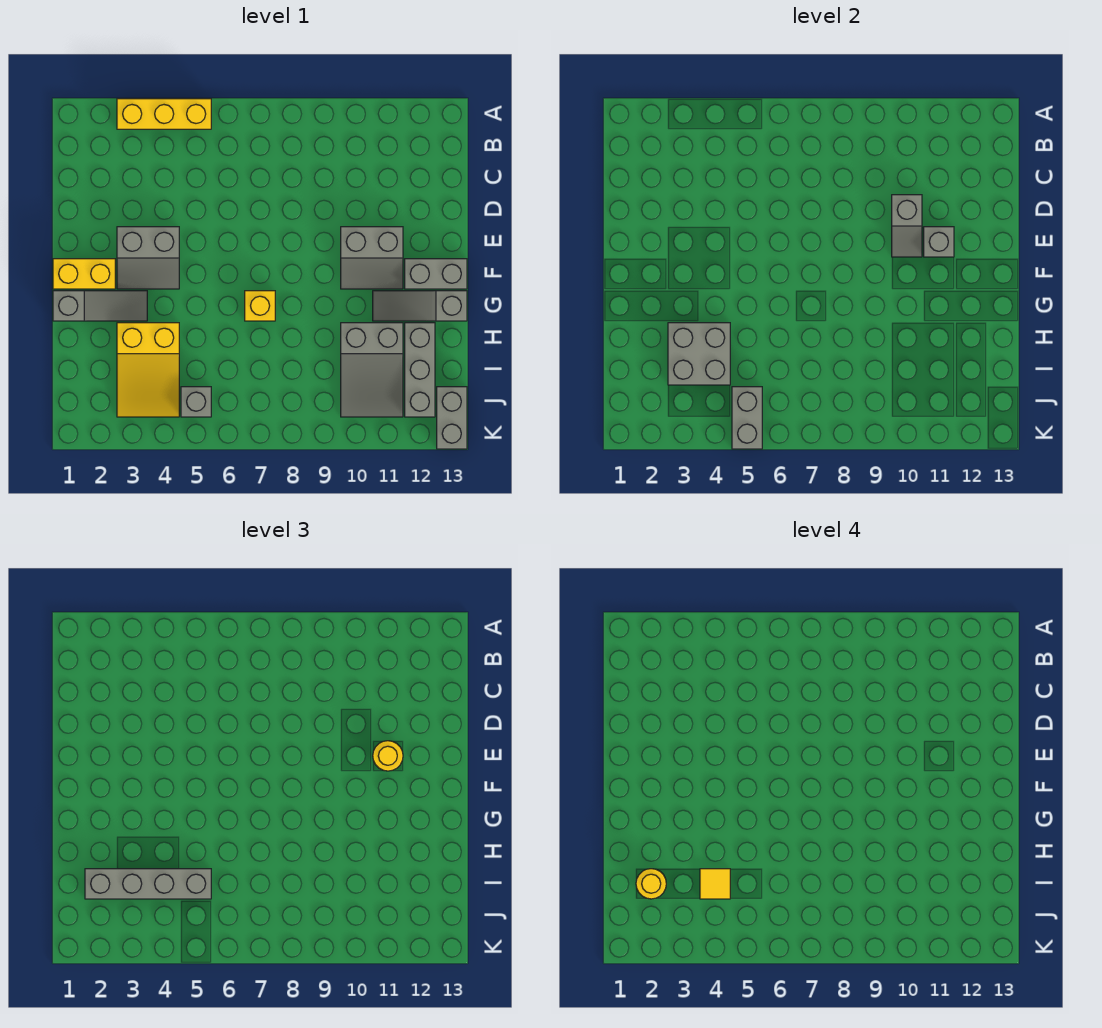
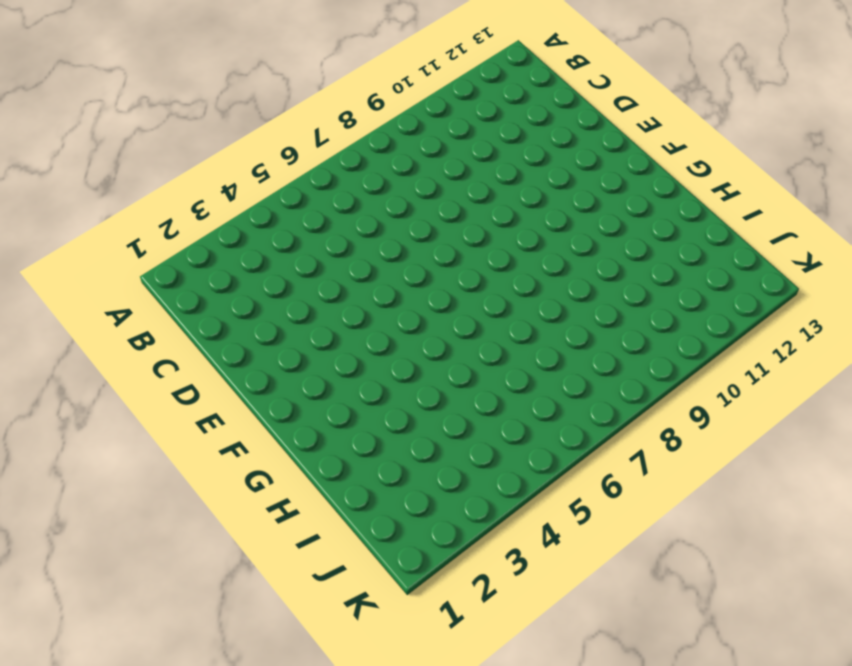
none -> yellow brick A3:A5 level 1
none -> grey slope E3:F4 level 1 top E
none -> grey slope E10:F11 level 1 top E

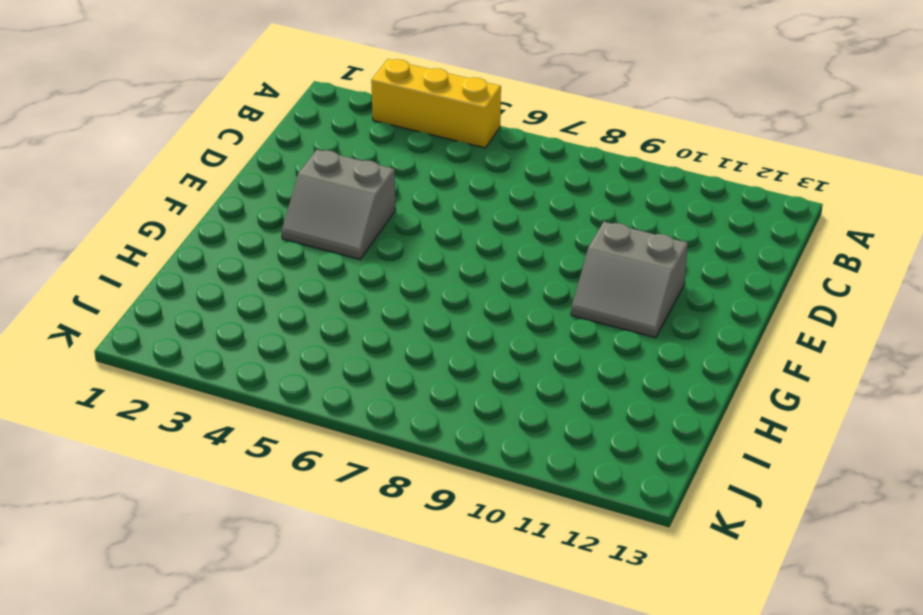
none -> yellow brick F1:F2 level 1
none -> grey brick F12:F13 level 1
none -> grey slope G1:G3 level 1 top 1

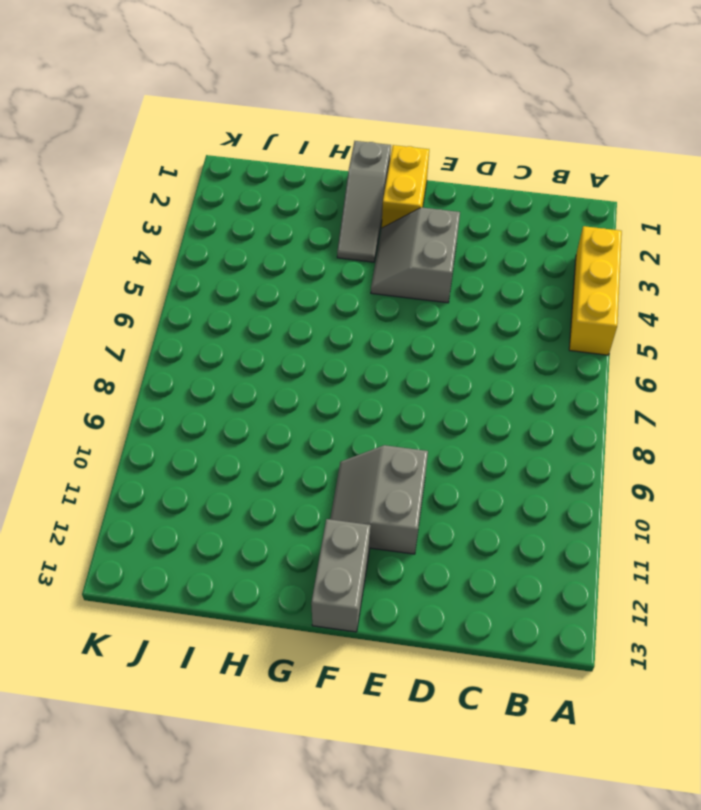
none -> yellow brick G7 level 1
none -> grey slope G11:G13 level 1 top 13
none -> yellow slope H3:J4 level 1 top H

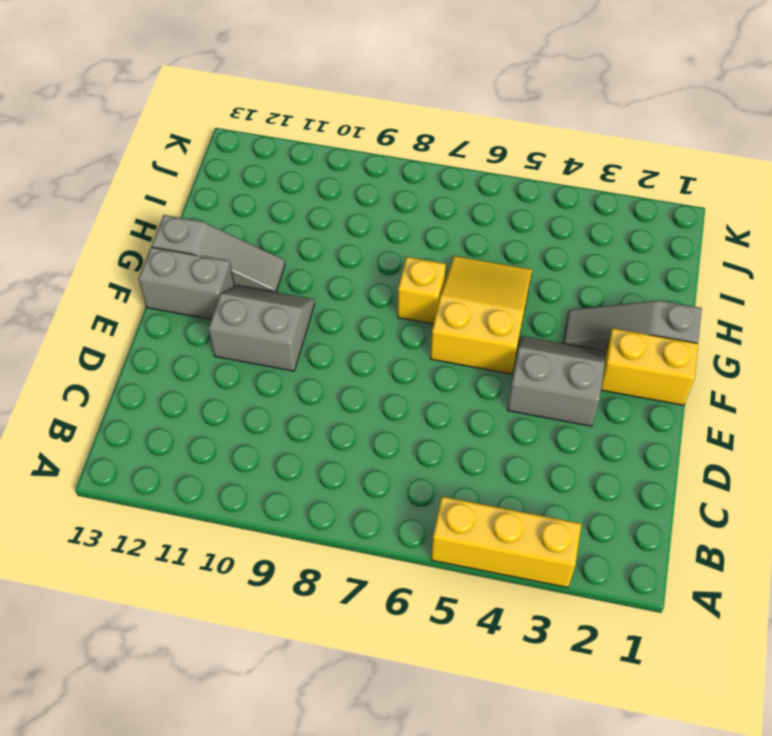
yellow slope F5:H6 level 1 top F -> yellow slope H3:J4 level 1 top H
none -> grey slope H10:J11 level 1 top H
none -> grey brick H12:J12 level 1
none -> grey brick J5 level 1

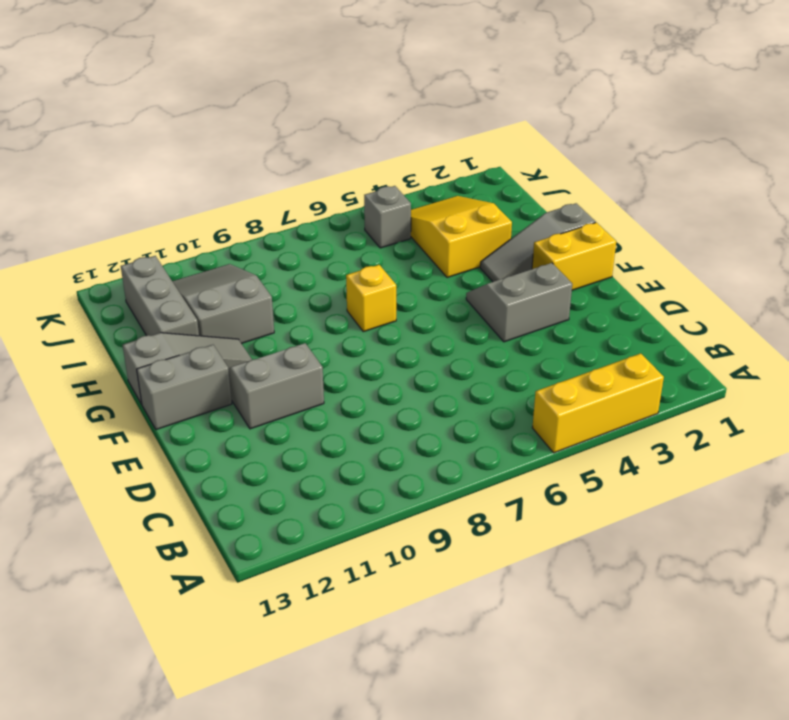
none -> grey brick J13:K13 level 1
none -> grey slope D10:E10 level 2 top D
none -> grey brick E11 level 2

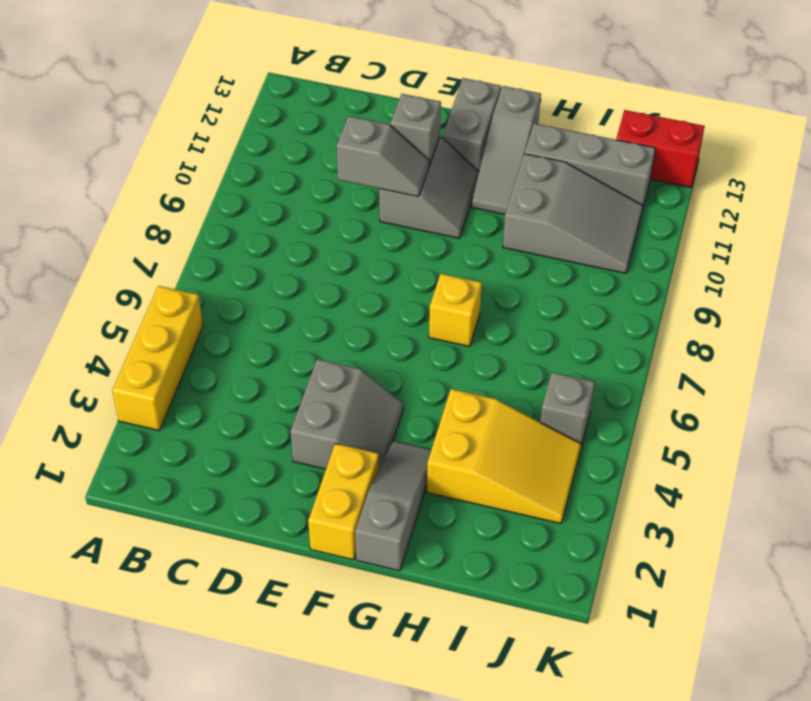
red brick J13:K13 level 1 -> grey brick J13:K13 level 1
none -> grey brick H3:I4 level 2
none -> grey brick J5:K5 level 2
none -> yellow round brick E11 level 3

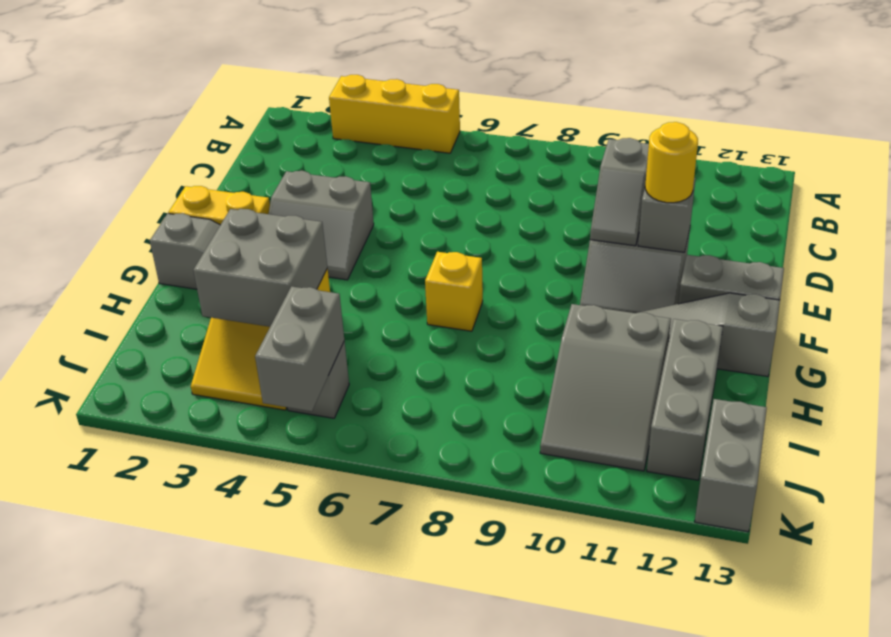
none -> grey brick I2:I5 level 3
none -> yellow round brick I2 level 4
none -> yellow tile I4 level 4

